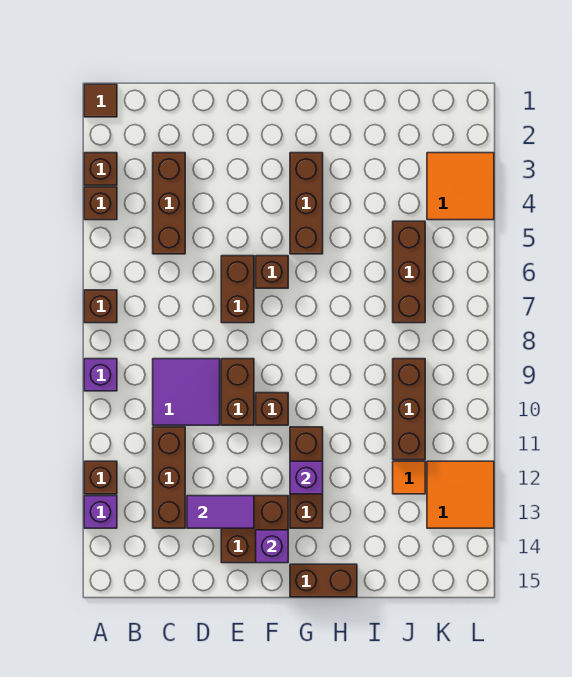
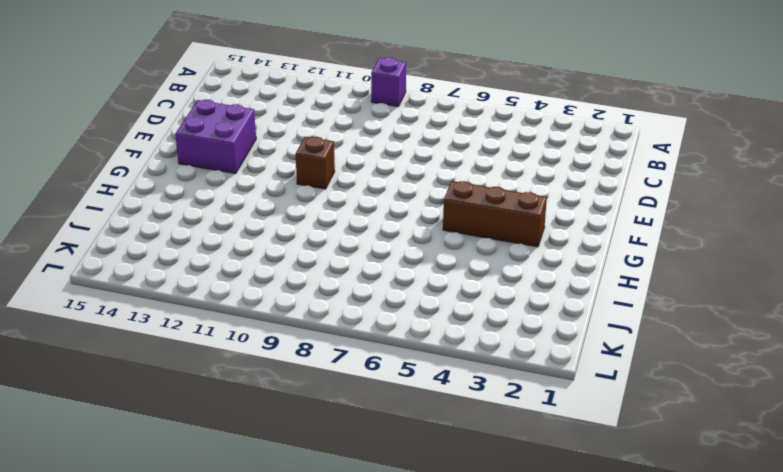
purple brick E13:F14 level 1 -> brown brick E13:F14 level 1
none -> brown tile A1 level 1
none -> brown brick A3 level 1
none -> brown brick A4 level 1

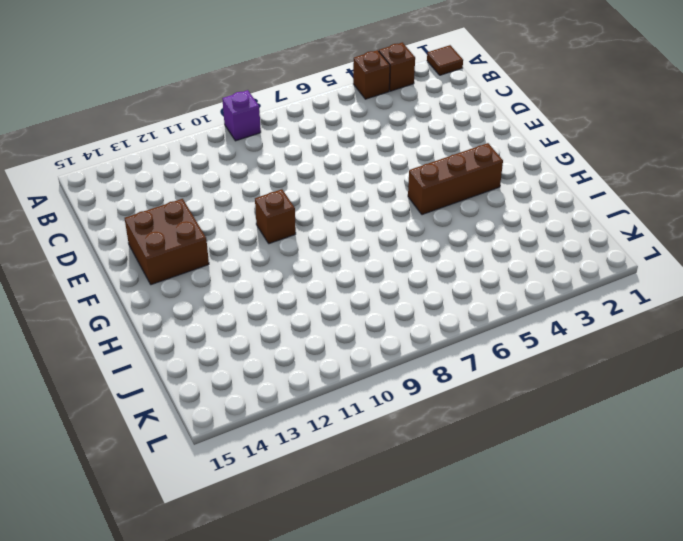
none -> brown brick A7 level 1
none -> brown brick A12 level 1
none -> purple brick A13 level 1

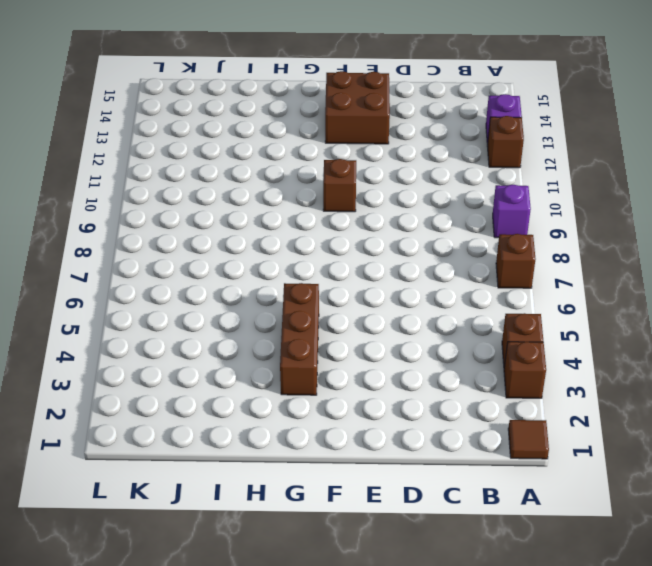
none -> brown brick C3:C5 level 1
none -> purple tile C9:D10 level 1
none -> brown brick C11:C13 level 1

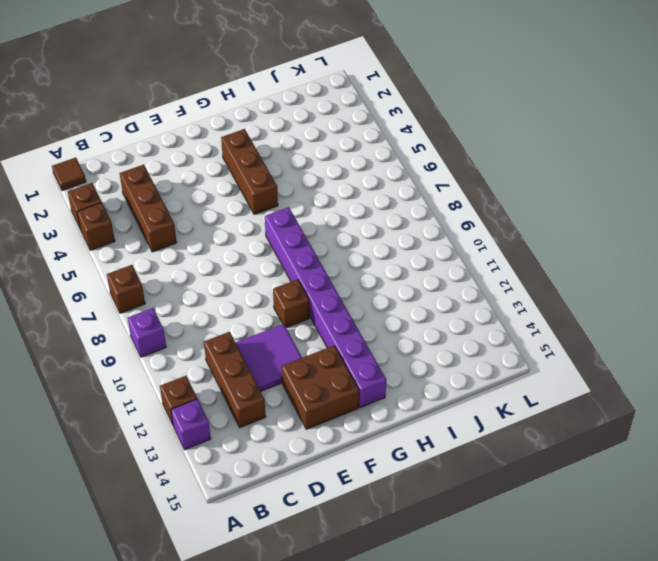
purple tile D11:E12 level 1 -> purple tile C9:D10 level 1
purple brick G7:G14 level 1 -> brown brick G11:G13 level 1
none -> brown brick E6:E7 level 1
none -> brown brick E9:E10 level 1
none -> brown brick F6 level 1

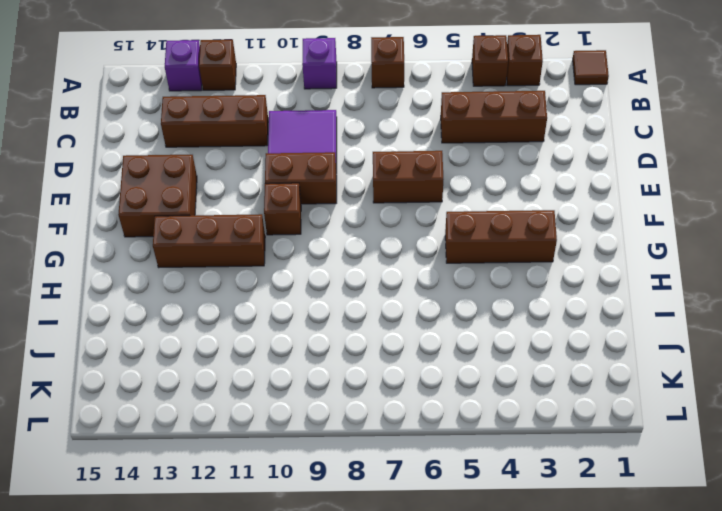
none -> brown brick F6 level 1
none -> brown brick G15:H15 level 1
none -> brown brick J5:J7 level 1

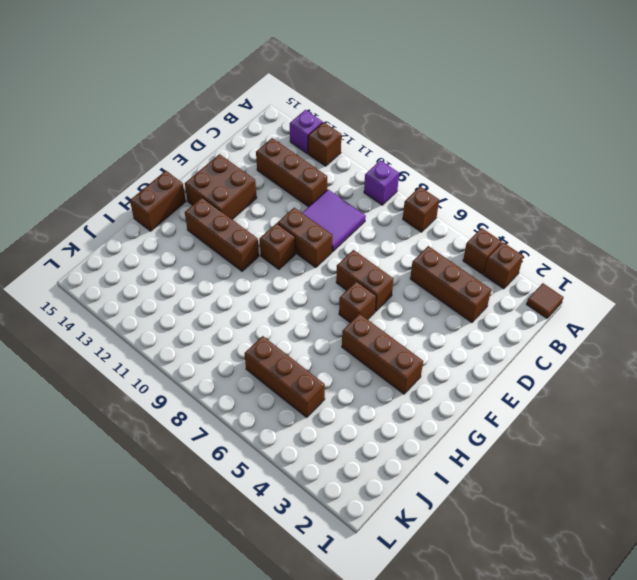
none -> brown brick J9:J11 level 1
none -> orange tile J12 level 1
none -> orange tile K3:L4 level 1

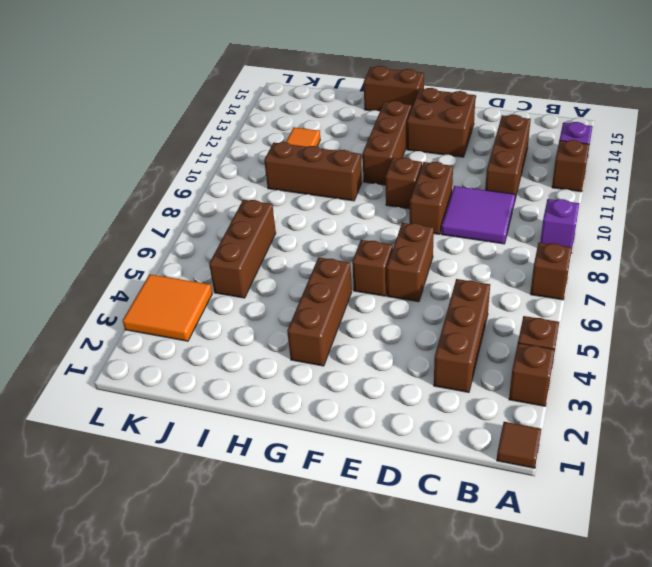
brown brick H10:J10 level 1 -> brown brick J9:J11 level 1
none -> orange tile K12:L13 level 1
none -> purple tile D13:E13 level 2
none -> purple brick F14 level 2

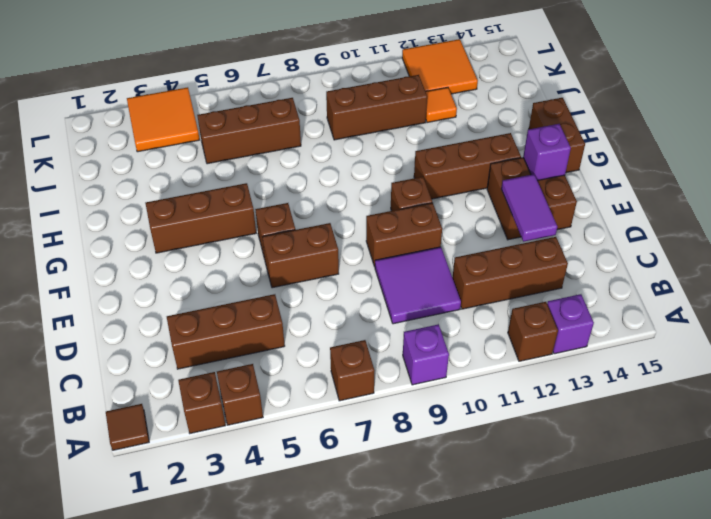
none -> purple brick G12 level 2

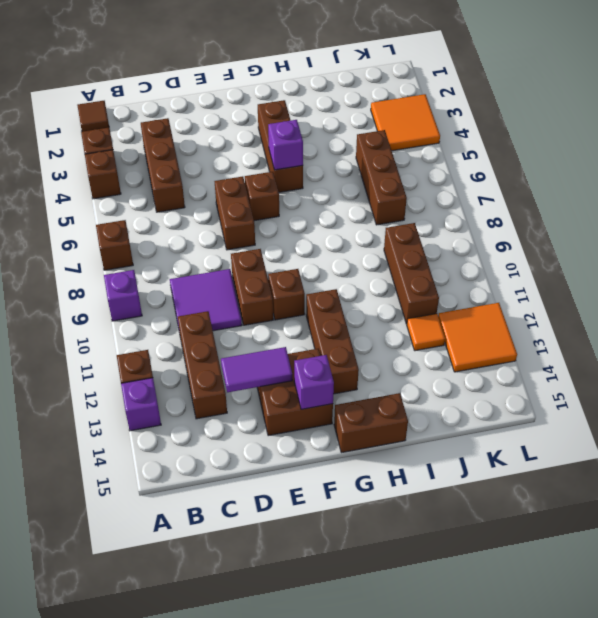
purple brick G5 level 2 -> purple brick G12 level 2

